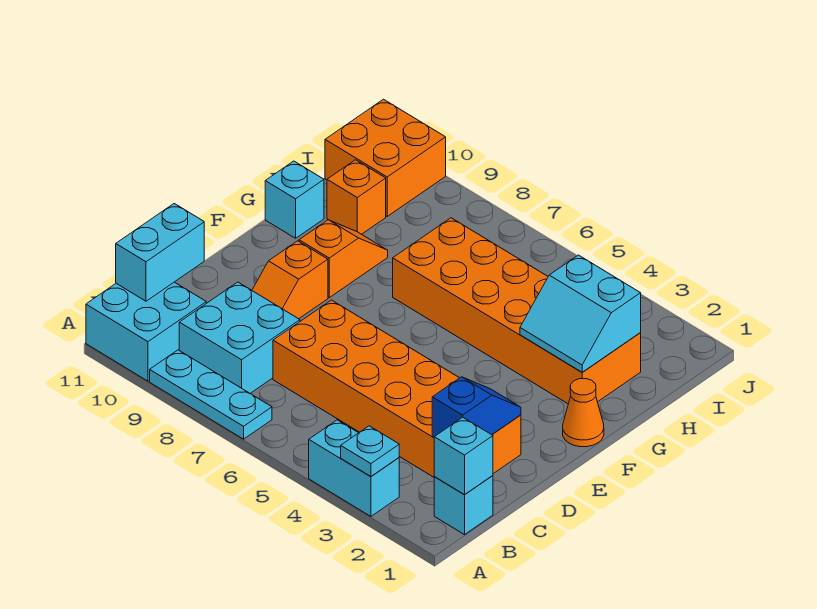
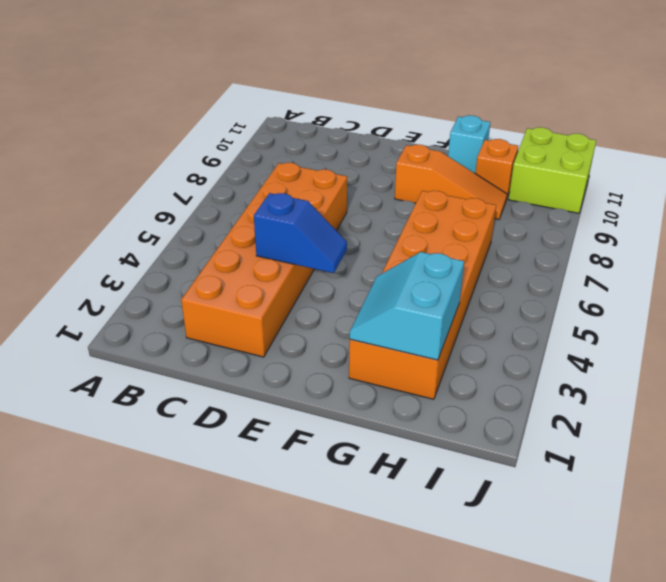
blue slope D4:E4 level 2 top D -> blue slope C2:D2 level 2 top C
orange slope F9:H9 level 1 top F -> orange slope F9:G9 level 1 top F
lime brick I10:J11 level 1 -> orange brick I10:J11 level 1
none -> cyan brick A3:A4 level 1
none -> cyan plate A7:A9 level 1
none -> cyan brick A10:B11 level 1

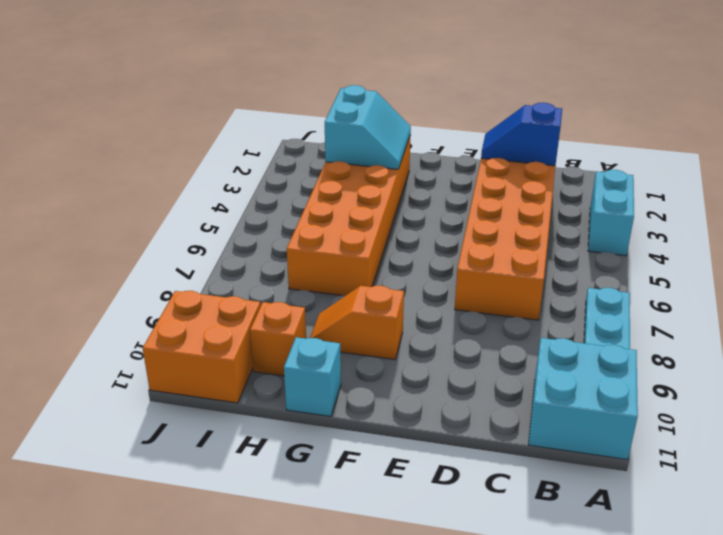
none -> cyan brick B1 level 1
none -> cyan brick B8:C9 level 1
none -> orange slope D9:E9 level 1 top E

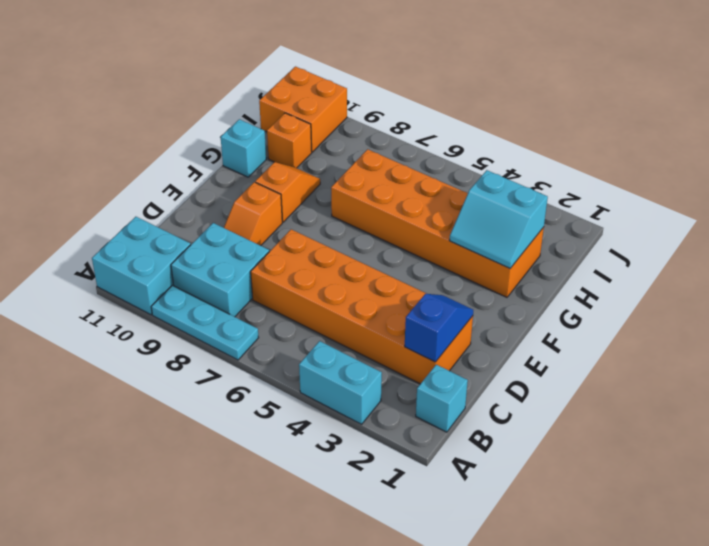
none -> orange cone F1 level 1
none -> cyan plate A3 level 2
none -> cyan brick B1 level 2

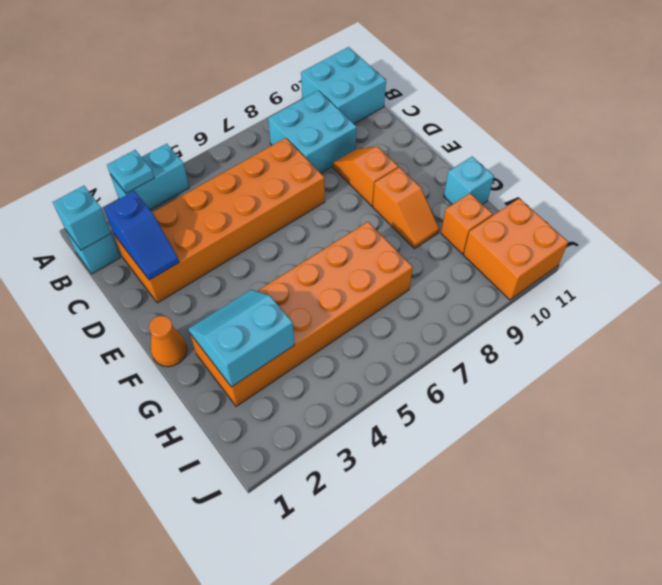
none -> cyan plate A7:A9 level 1
none -> cyan brick B11:C11 level 2

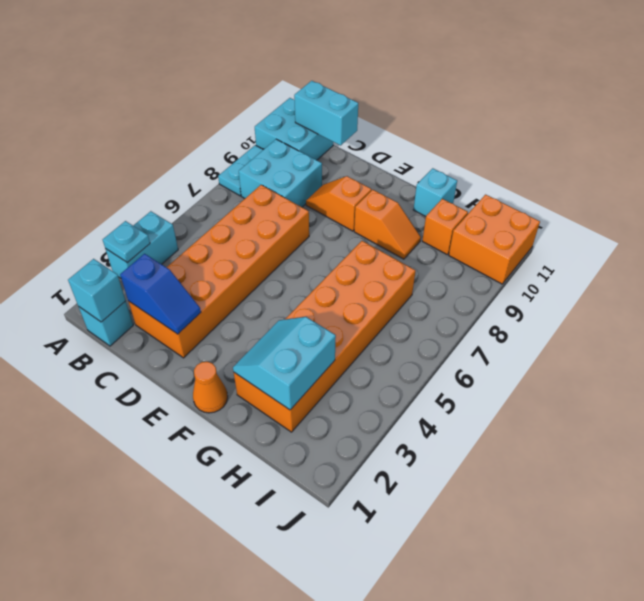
cyan plate A8:A9 level 1 -> cyan plate A7:A9 level 1

